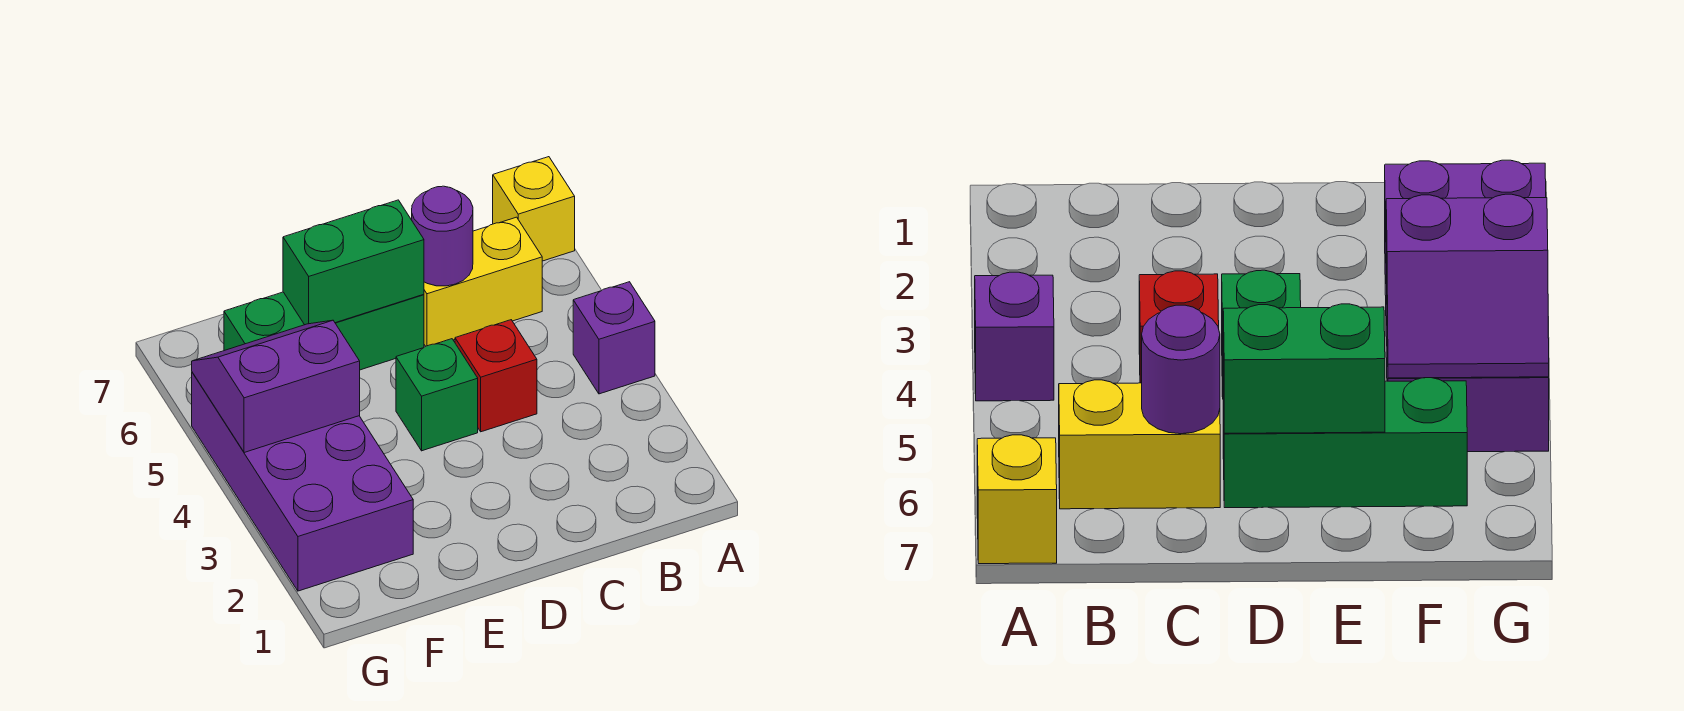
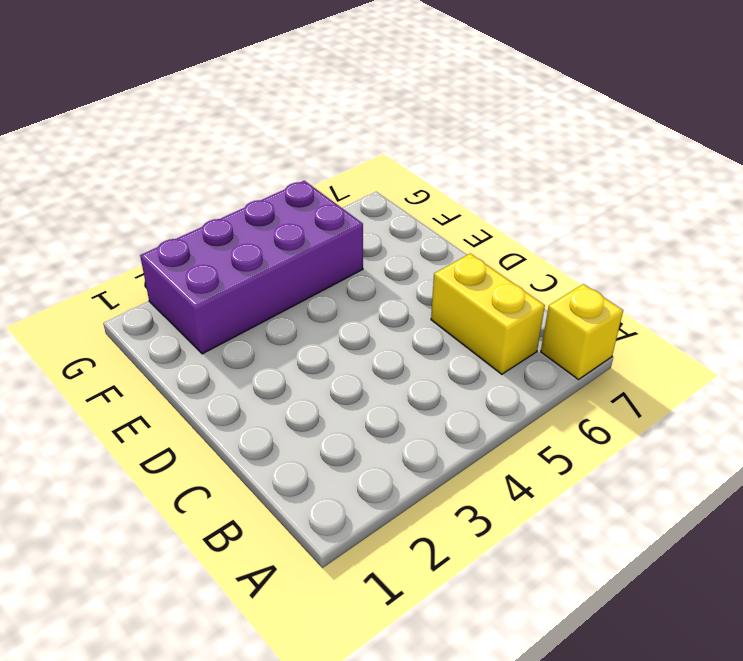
none -> purple brick A4 level 1
none -> red brick C4 level 1

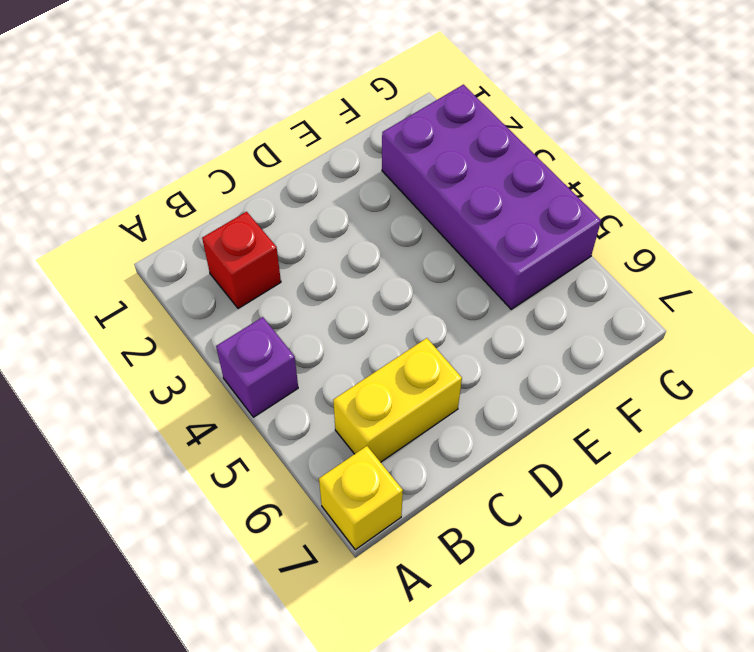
red brick B2 level 1 -> red brick C4 level 1
none -> green brick D4 level 1
none -> green brick D6:F6 level 1

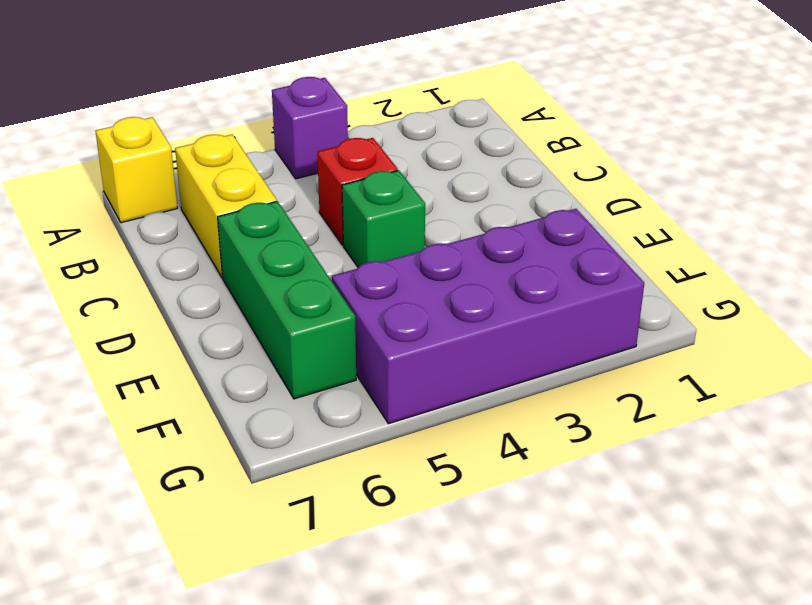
none -> purple round brick C6 level 2
none -> green brick D6:E6 level 2

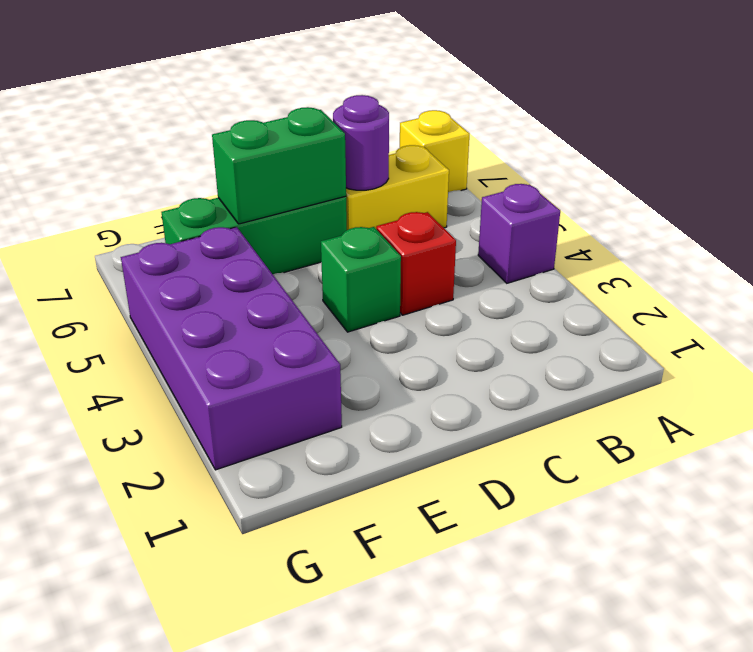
none -> purple slope F4:G5 level 2 top 4

